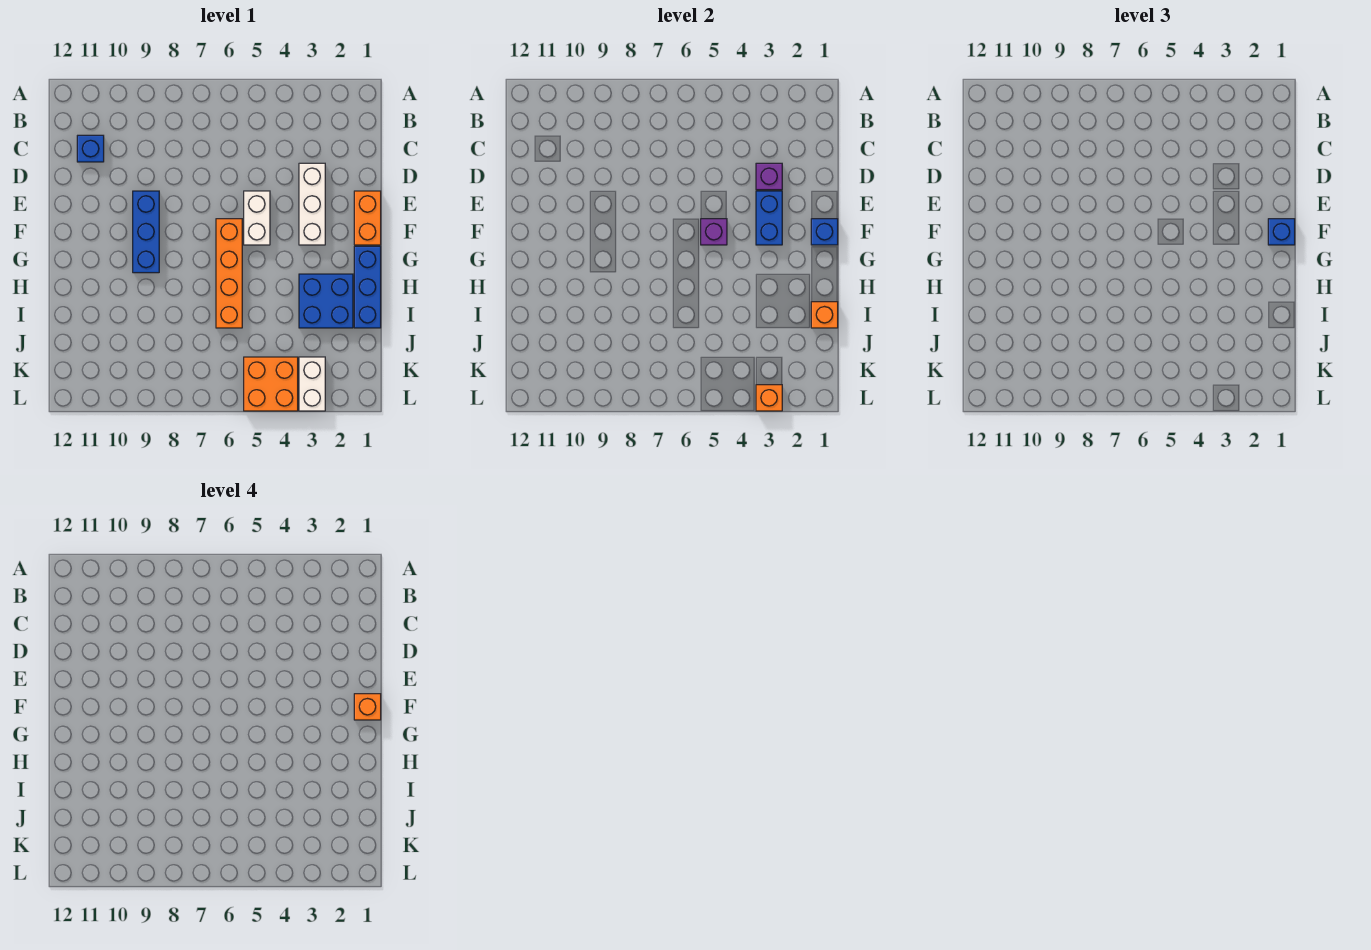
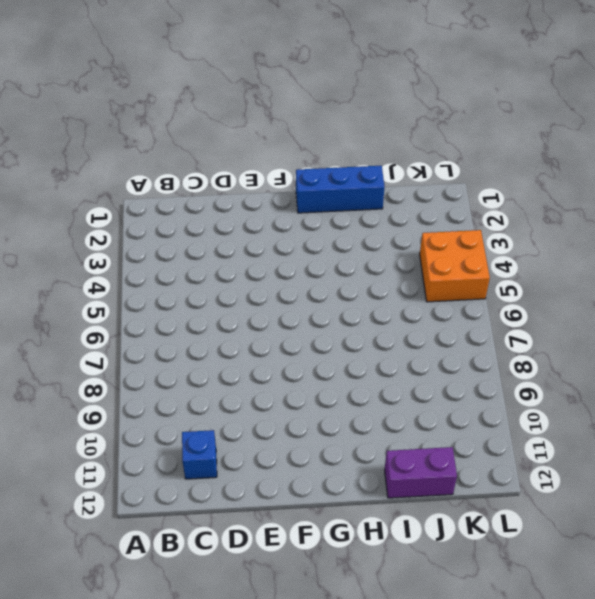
purple brick I12:J12 level 1 -> none
none -> white brick D3:F3 level 1
none -> orange brick E1:F1 level 1
none -> white brick E5:F5 level 1

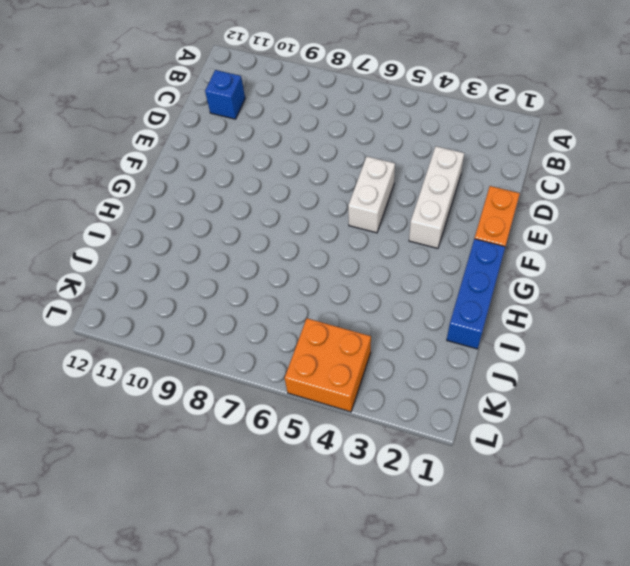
none -> blue brick E9:G9 level 1
none -> orange brick F6:I6 level 1
none -> blue brick H2:I3 level 1

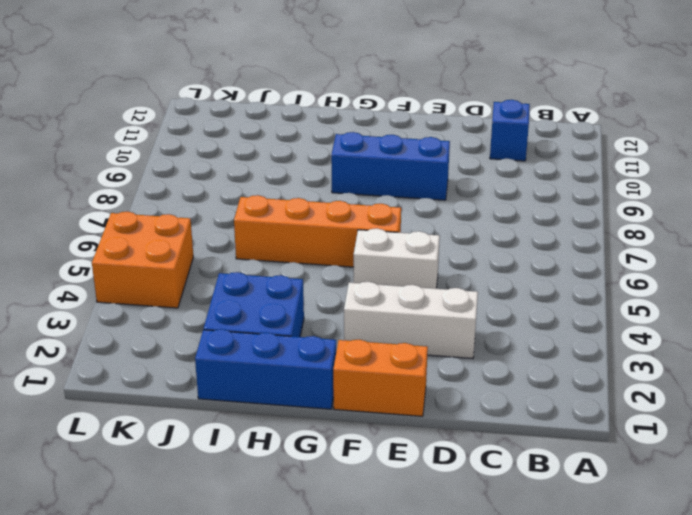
none -> white brick K3:L3 level 1
none -> purple brick D3 level 2
none -> blue brick E3:F3 level 2

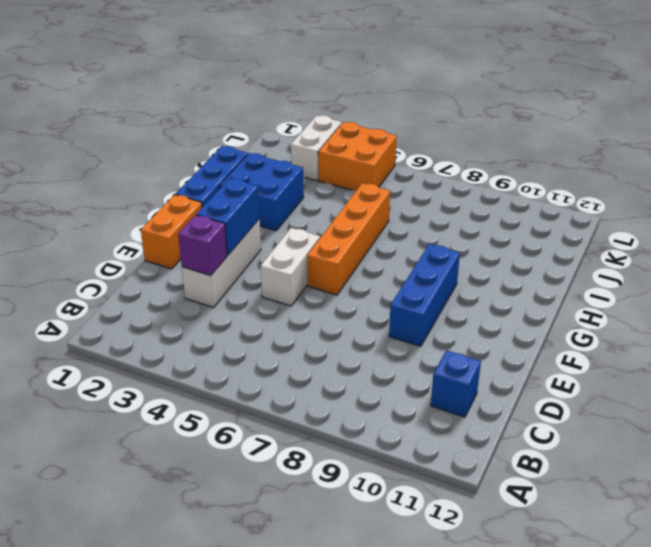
none -> blue brick F1 level 2
none -> purple brick F5 level 2
none -> orange brick I1 level 2

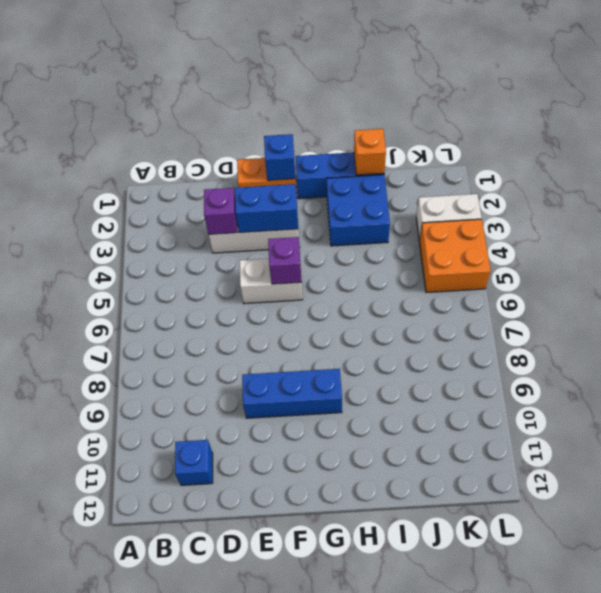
none -> orange brick F6:I6 level 1
none -> orange brick L3 level 2
none -> blue brick F1 level 3

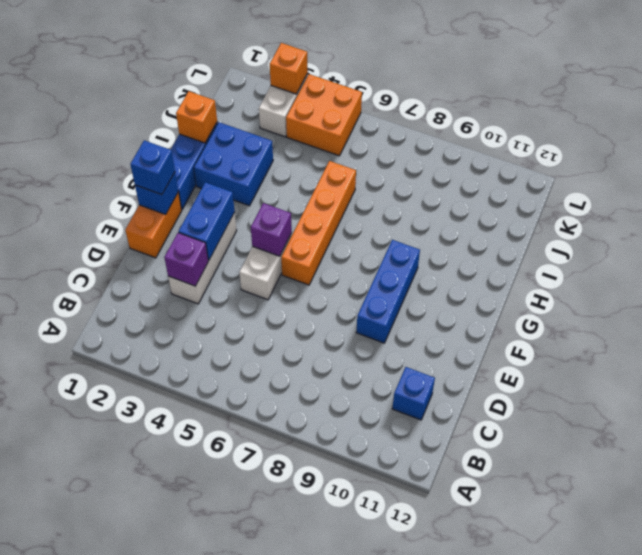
none -> orange brick F1 level 4

